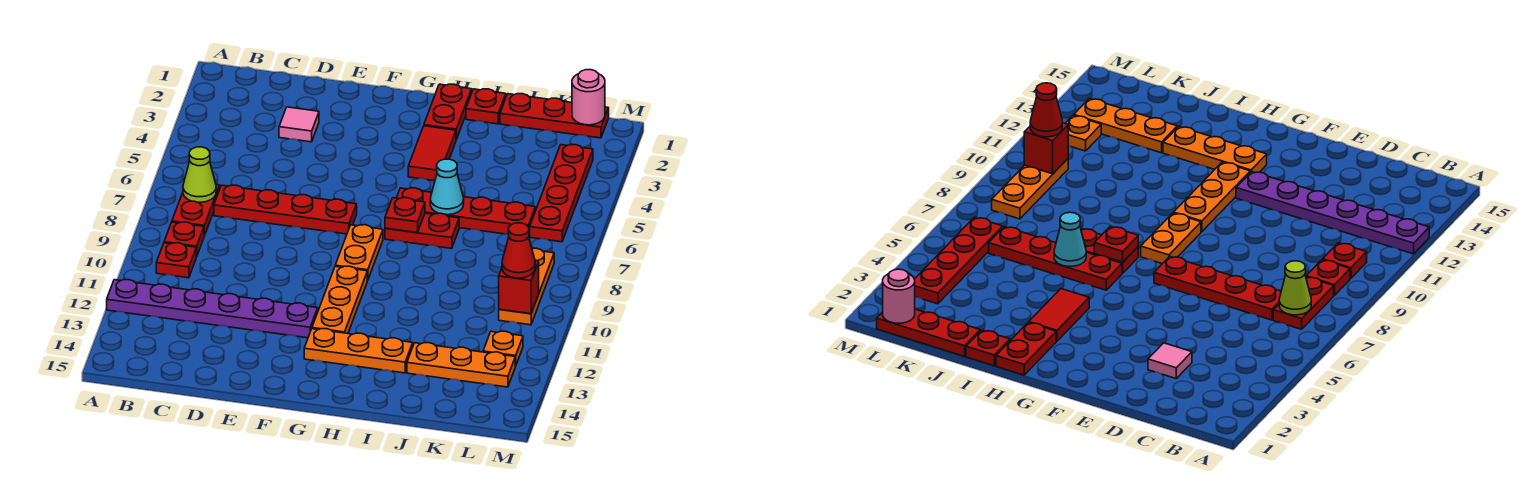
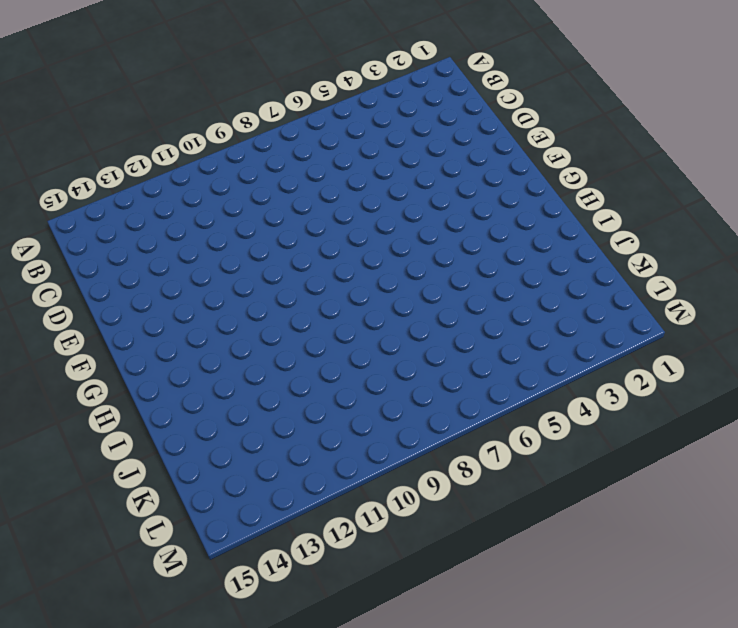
none -> purple plate A12:F12 level 1
none -> red plate B7:B8 level 1
none -> red plate B9 level 1

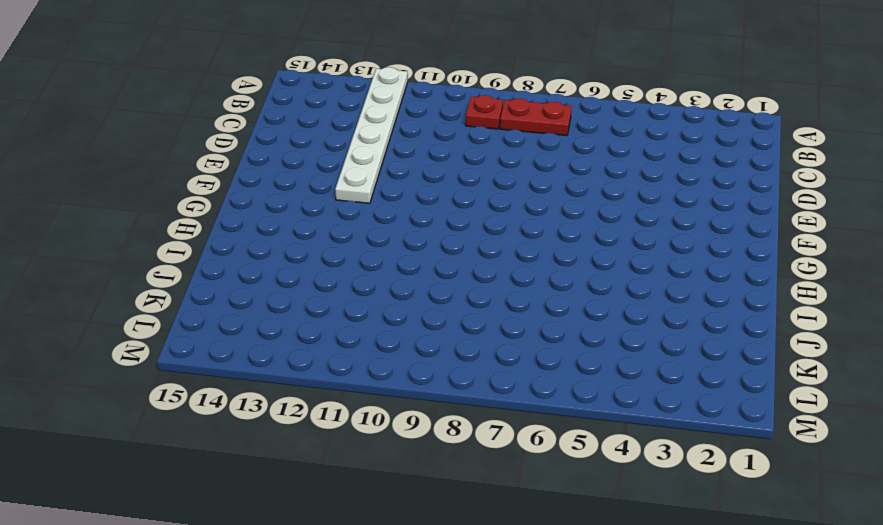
white plate A12:F12 level 1 -> purple plate A12:F12 level 1
none -> red plate B10 level 1
none -> red plate C7:F7 level 1
none -> pink tile D3 level 1

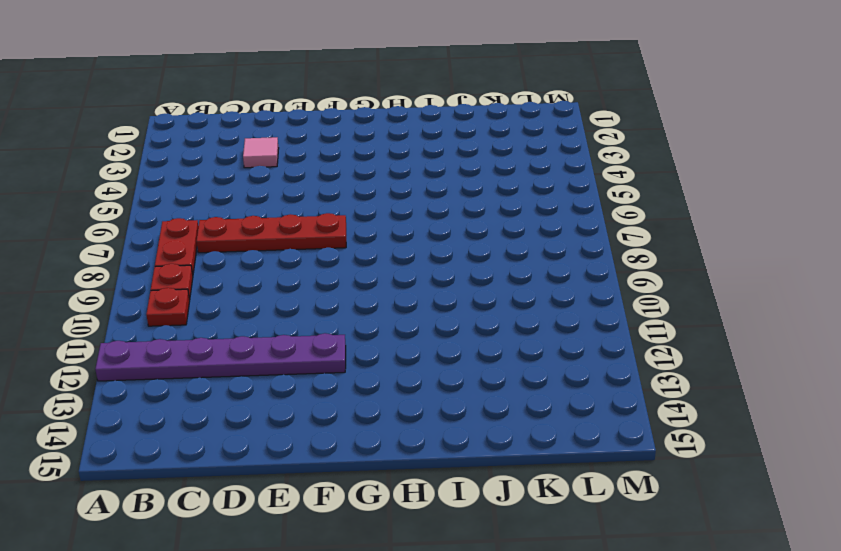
none -> orange plate G8:G9 level 1
none -> orange plate G10:G12 level 1
none -> orange plate G13:I13 level 1

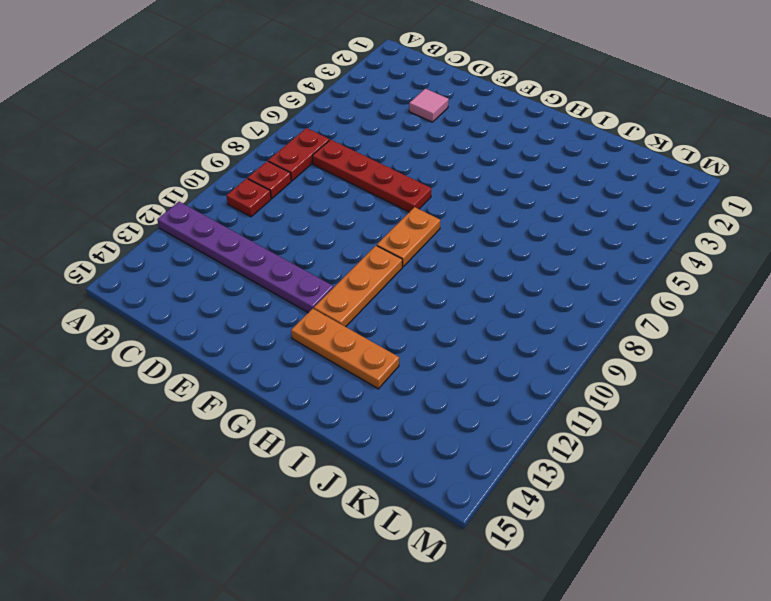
none -> red plate H1:H2 level 1
none -> red tile H3:H4 level 1
none -> red plate H6:K6 level 1

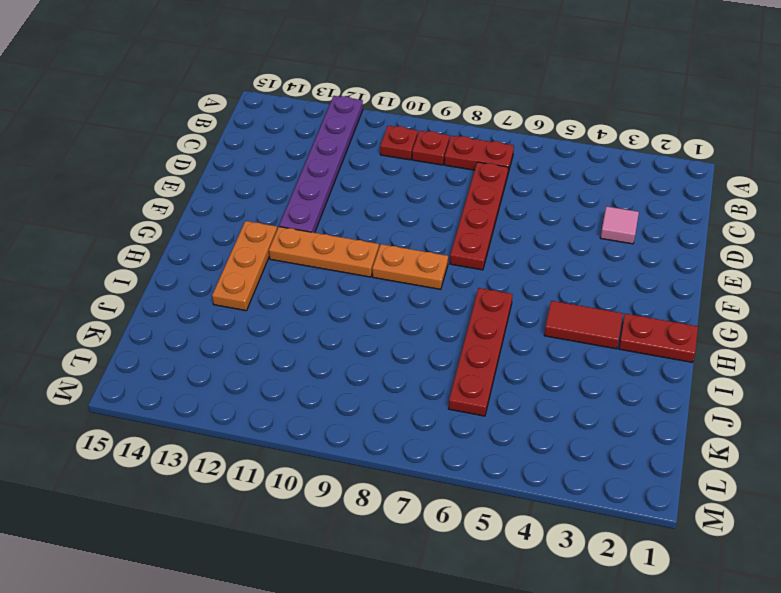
none -> red plate H7:I7 level 1
none -> red plate I1 level 1
none -> red plate J1:L1 level 1

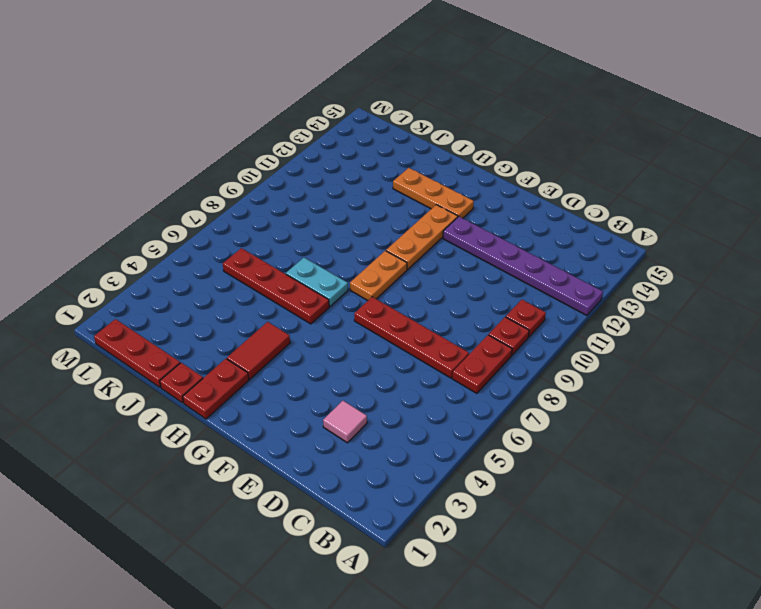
cyan plate H7:I7 level 1 -> red plate H7:I7 level 1
none -> orange plate J13:L13 level 1
none -> red plate L3:L6 level 1
none -> orange plate L8:L10 level 1

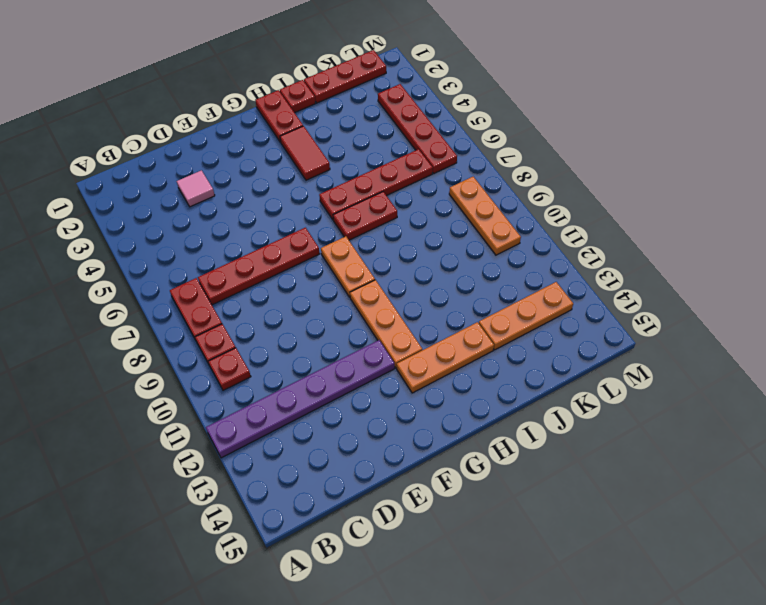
none -> orange plate L12 level 1
none -> lime cone B7 level 2
none -> red plate H7 level 2

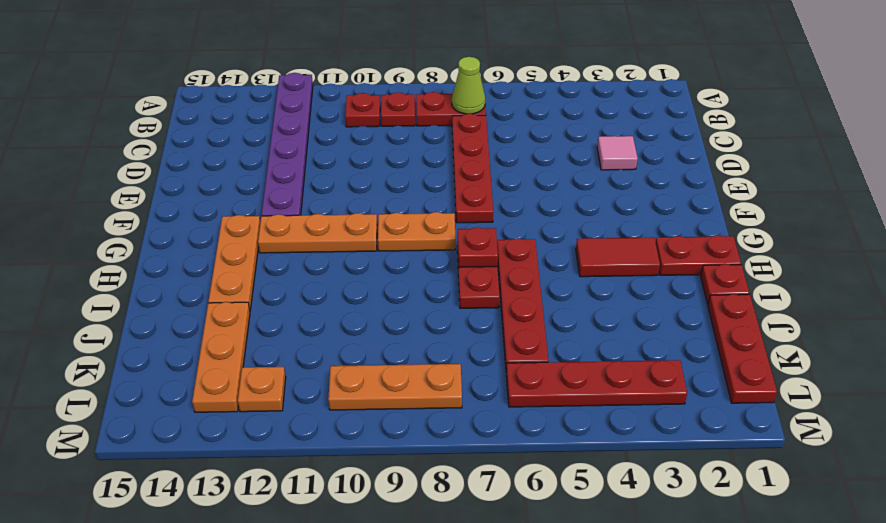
none -> cyan cone I6 level 2
none -> pink round brick L1 level 2
none -> red brick L10 level 2

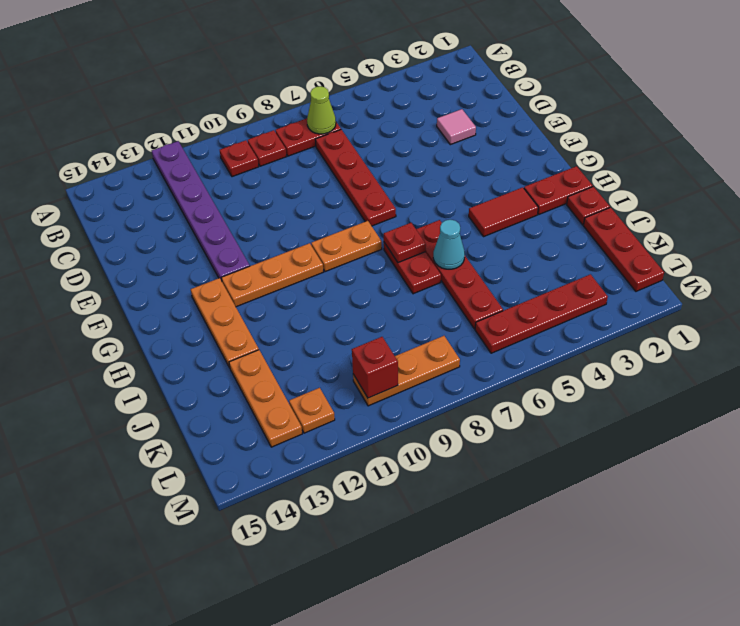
none -> pink round brick L1 level 2
none -> red cone L10 level 3

